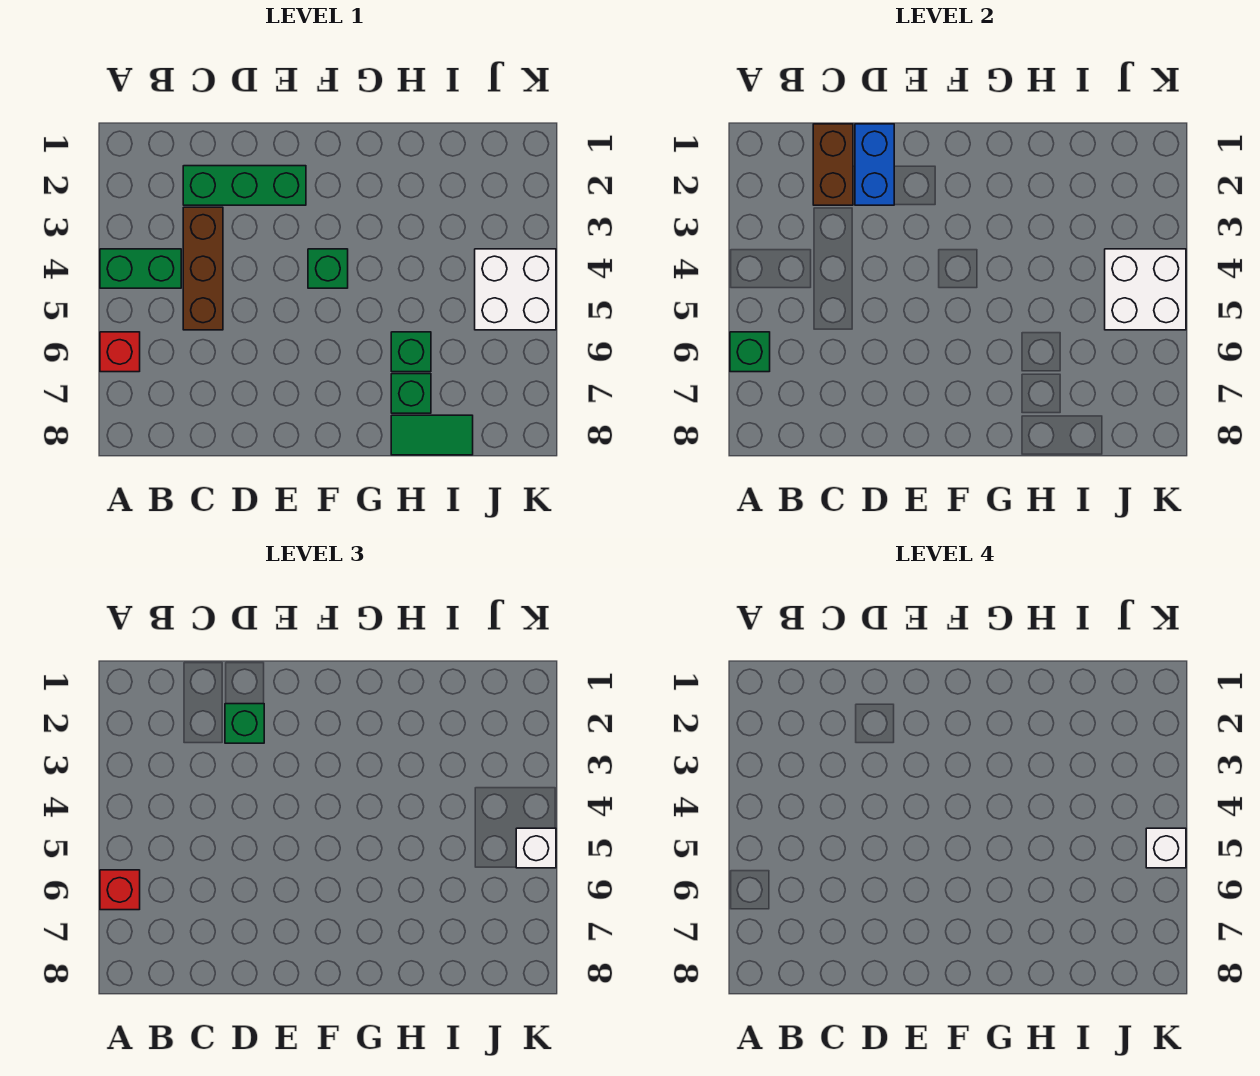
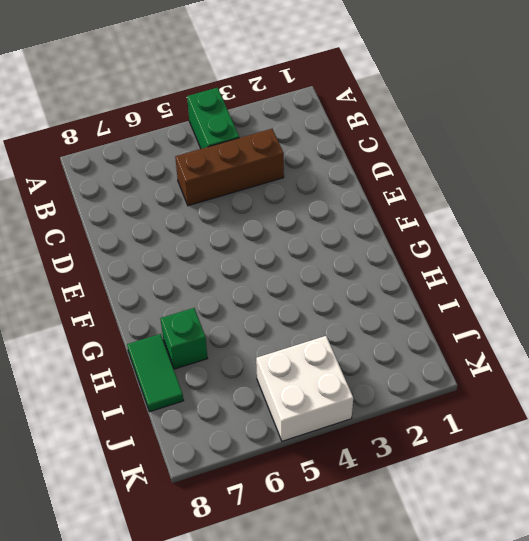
none -> red brick A6 level 1
none -> green brick C2:E2 level 1
none -> green brick F4 level 1

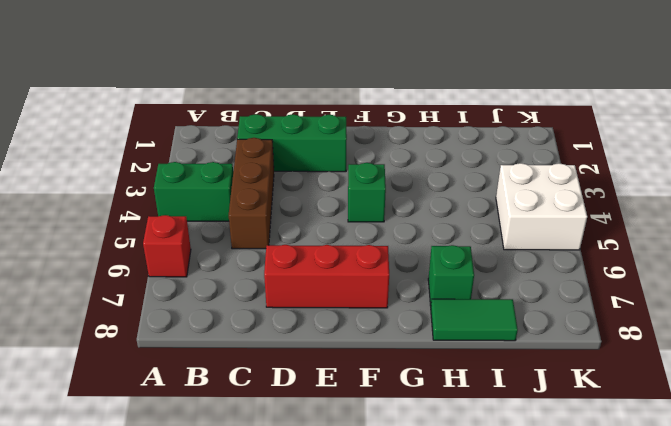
red brick D7:F7 level 1 -> none
none -> green brick H6 level 1
none -> green brick A6 level 2
none -> brown brick C1:C2 level 2

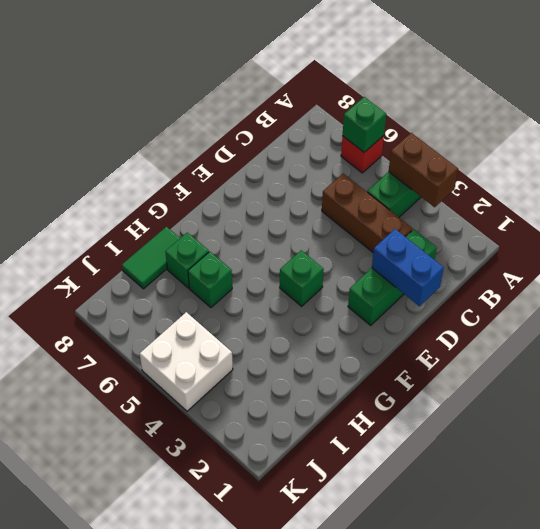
brown brick A3:A4 level 2 -> brown brick C1:C2 level 2
none -> white brick J4:K5 level 2
none -> red brick A6 level 3
none -> green brick D2 level 3

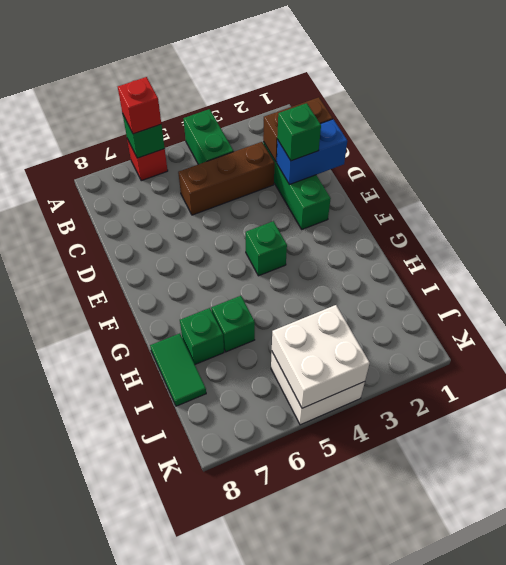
none -> white brick K5 level 3
none -> white brick K5 level 4

